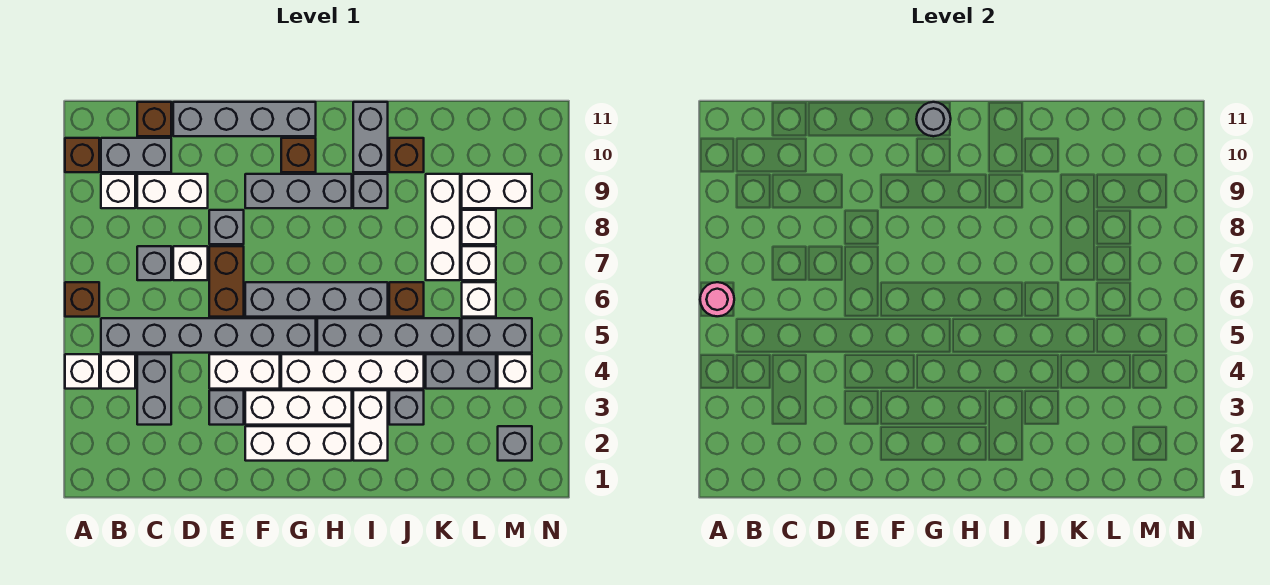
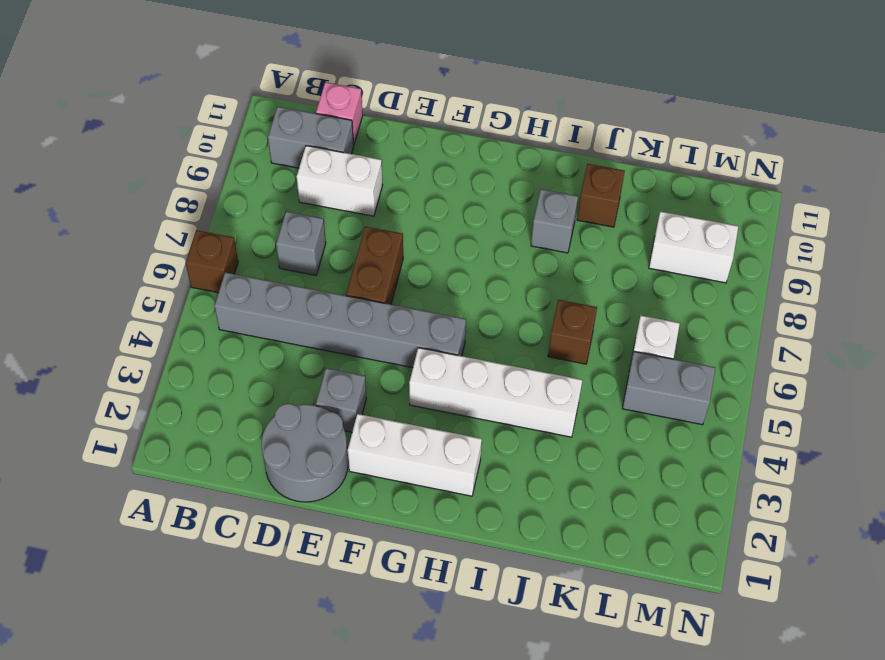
pink brick C11 level 1 -> brown brick C11 level 1
grey round brick D1:E2 level 1 -> none
none -> white brick A4 level 1
none -> brown brick A10 level 1
none -> white brick B4 level 1
none -> white brick B9 level 1

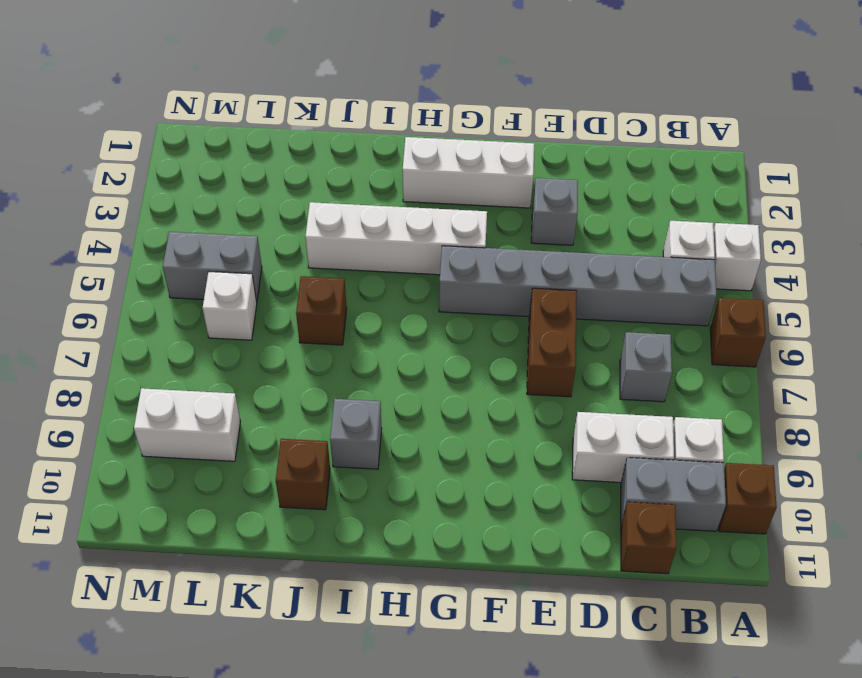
none -> grey brick C3:C4 level 1
none -> white brick D7 level 1
none -> grey brick D11:G11 level 1
none -> white brick E4:F4 level 1

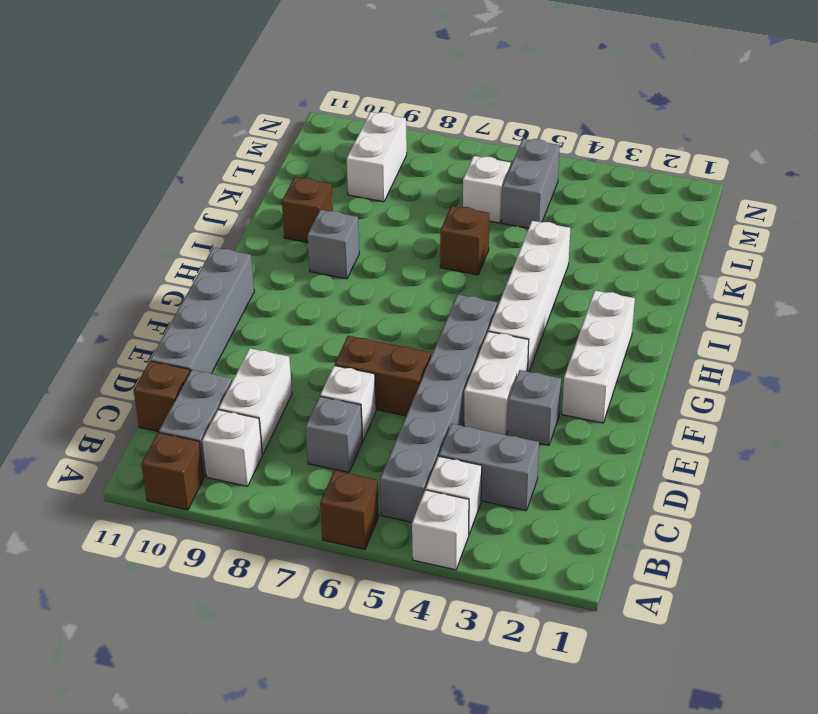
none -> grey brick E8 level 1
none -> white brick F3:H3 level 1
none -> grey brick F6:I6 level 1
none -> grey brick F9:H9 level 1

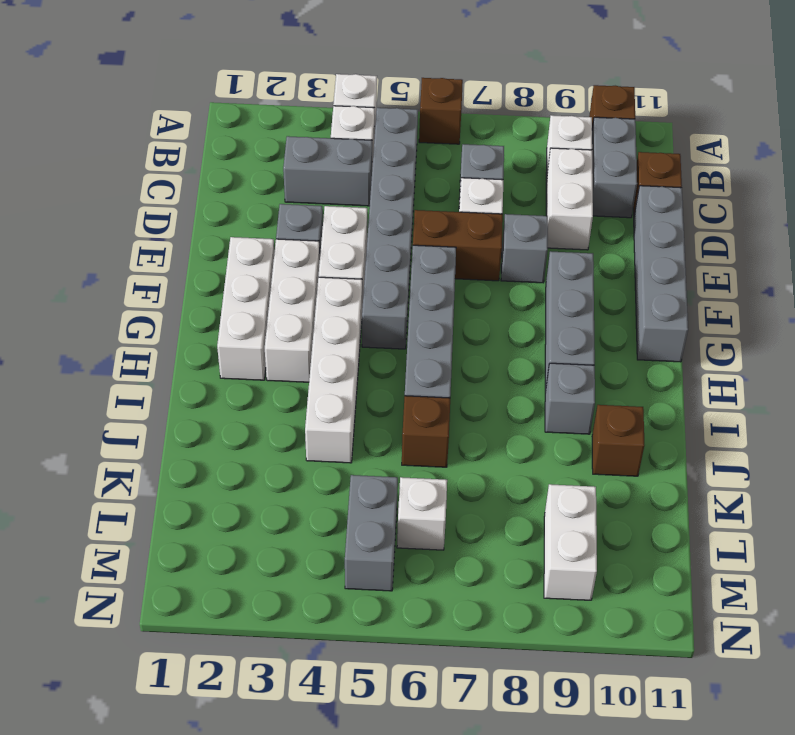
none -> brown brick G10 level 1
none -> grey brick H5:K5 level 1
none -> white brick I2:I3 level 1
none -> grey brick I10:I11 level 1

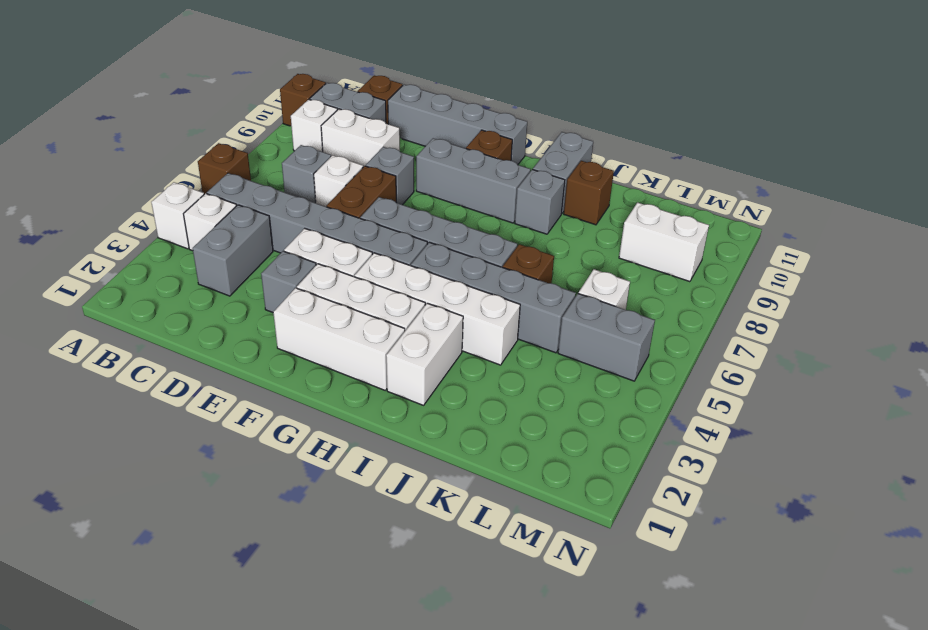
none -> grey brick J3 level 1
none -> grey brick K4:L4 level 1
none -> white brick K7:K9 level 1
none -> white brick L7 level 1

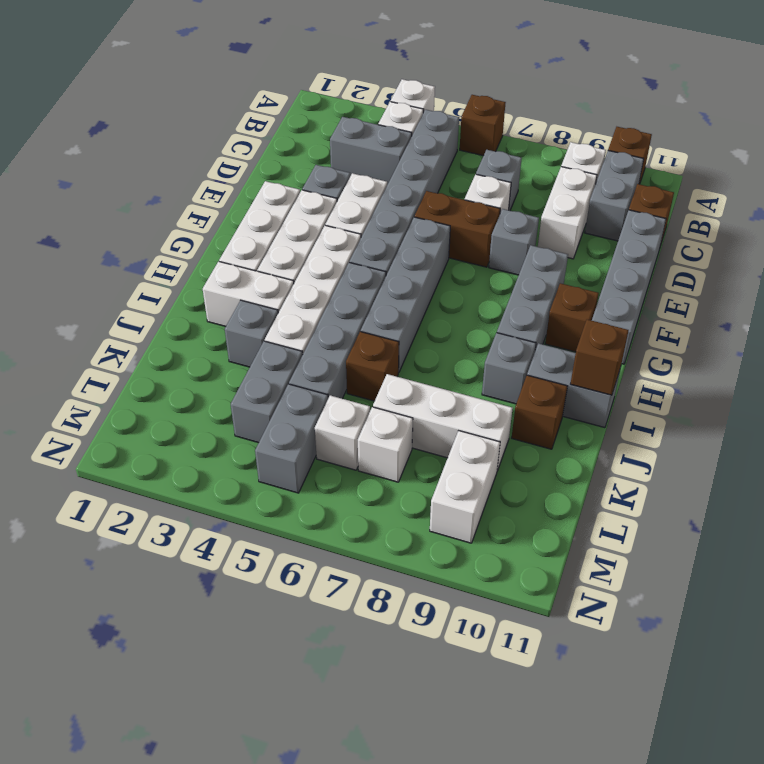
brown brick I11 level 2 -> none
none -> white brick L8 level 1
none -> grey brick M2 level 1
none -> white brick M4 level 1
none -> pink round brick A6 level 2

